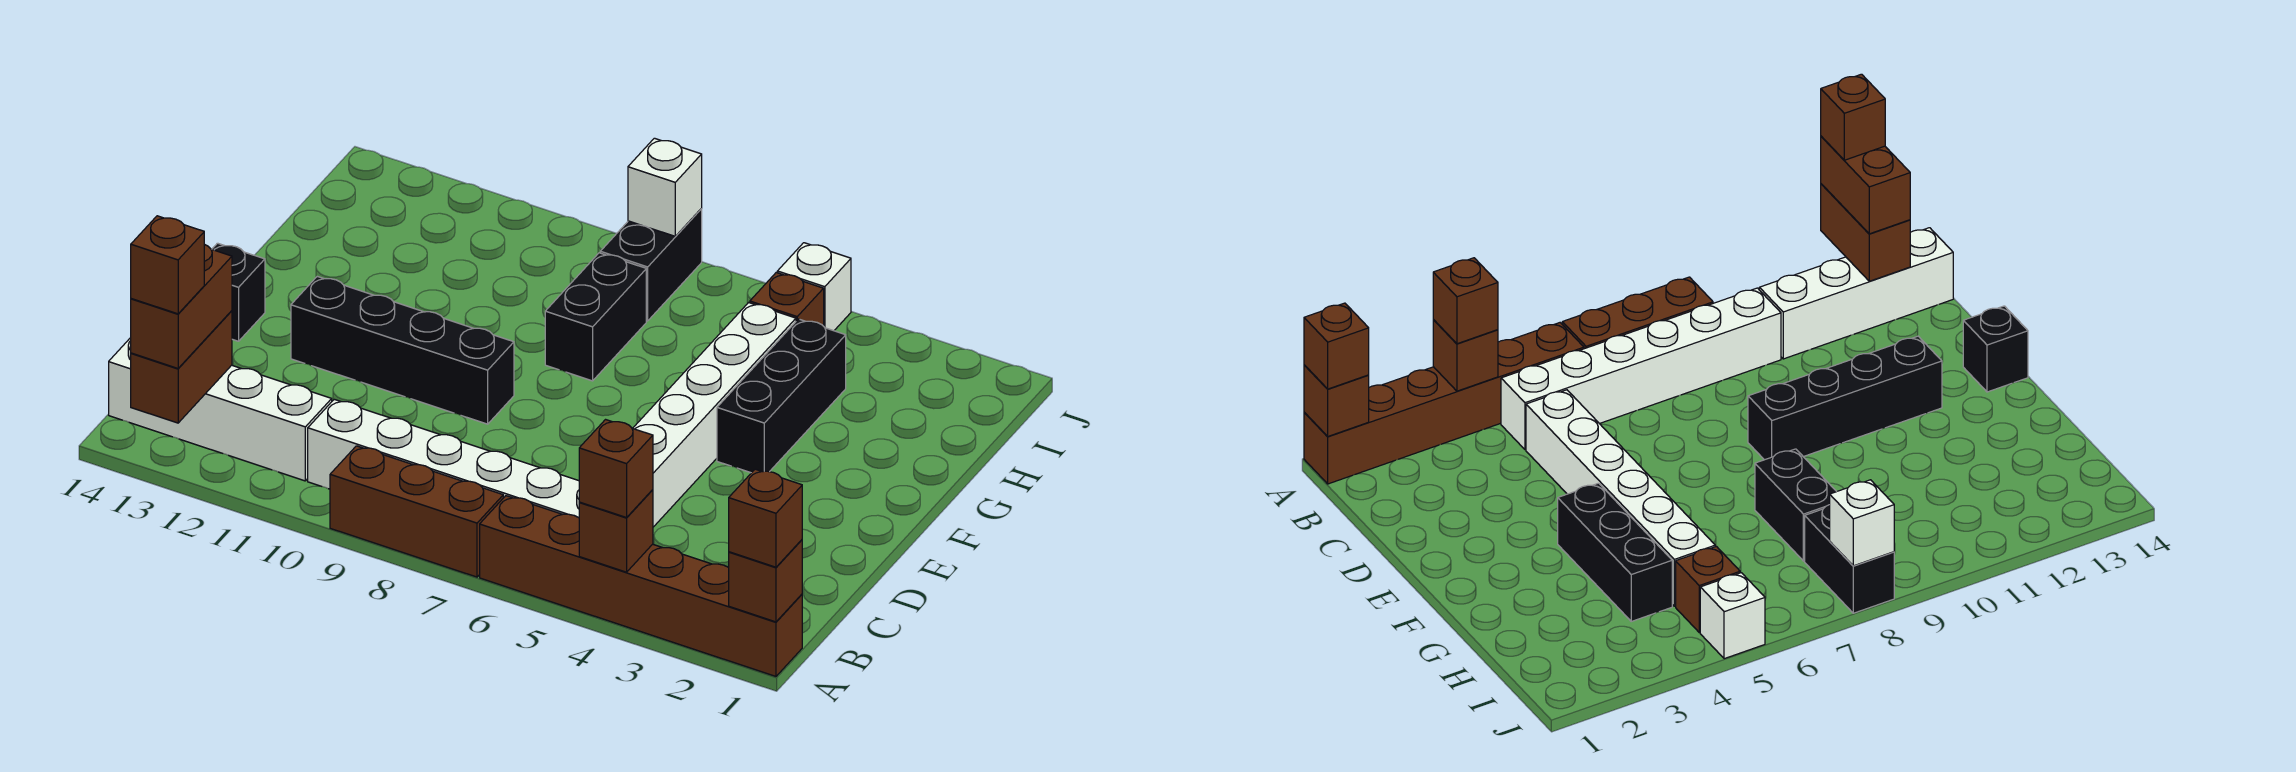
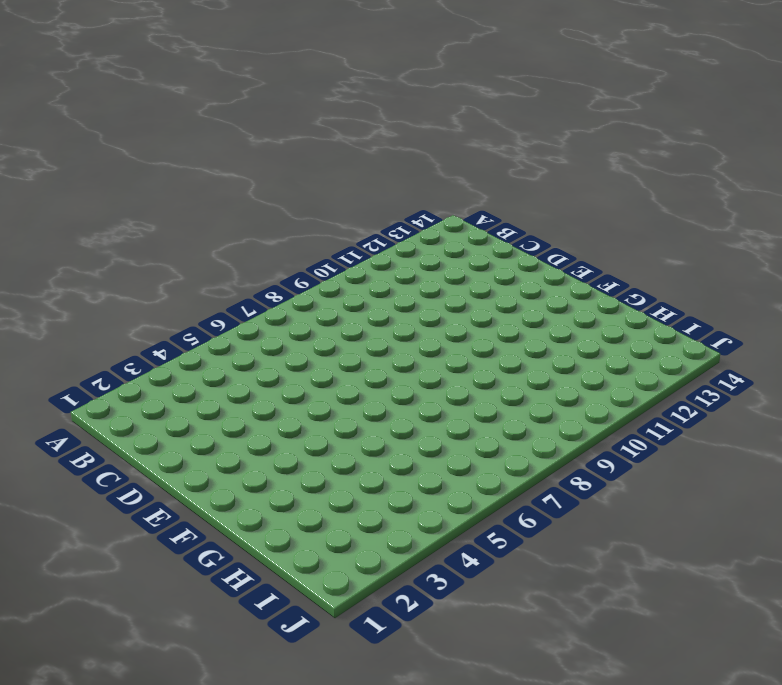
none -> brown brick A1:A6 level 1
none -> brown brick A7:A9 level 1
none -> white brick B5:B10 level 1

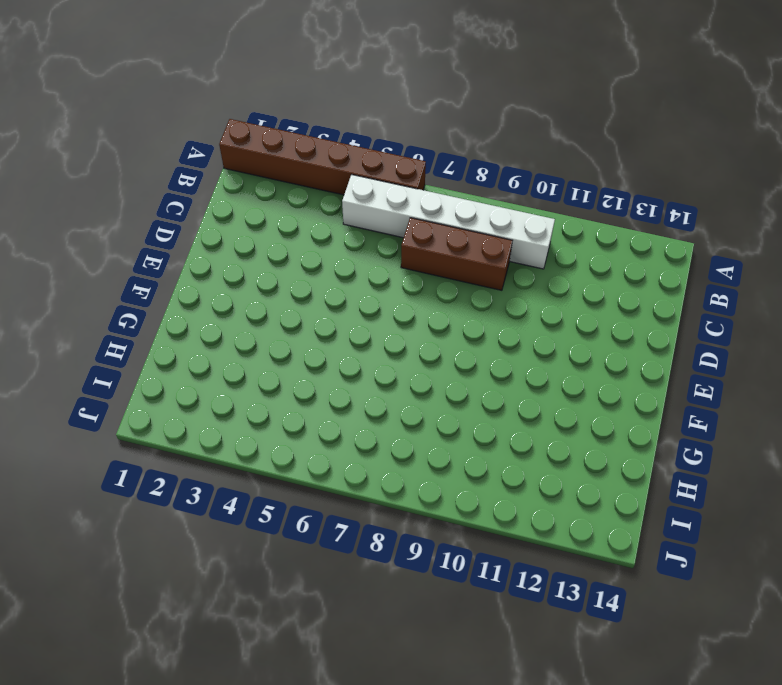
brown brick C7:C9 level 1 -> brown brick A7:A9 level 1
none -> white brick B11:B14 level 1
none -> white brick C5:H5 level 1
none -> black brick E9:E12 level 1

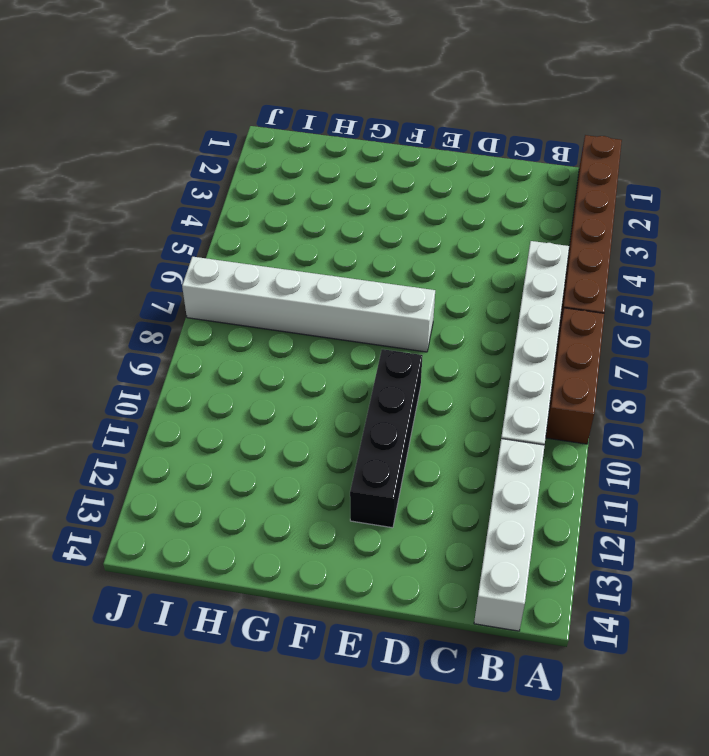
white brick E7:J7 level 1 -> white brick C5:H5 level 1
none -> black brick E14 level 1
none -> black brick F4:H4 level 1
none -> black brick G8:H8 level 1

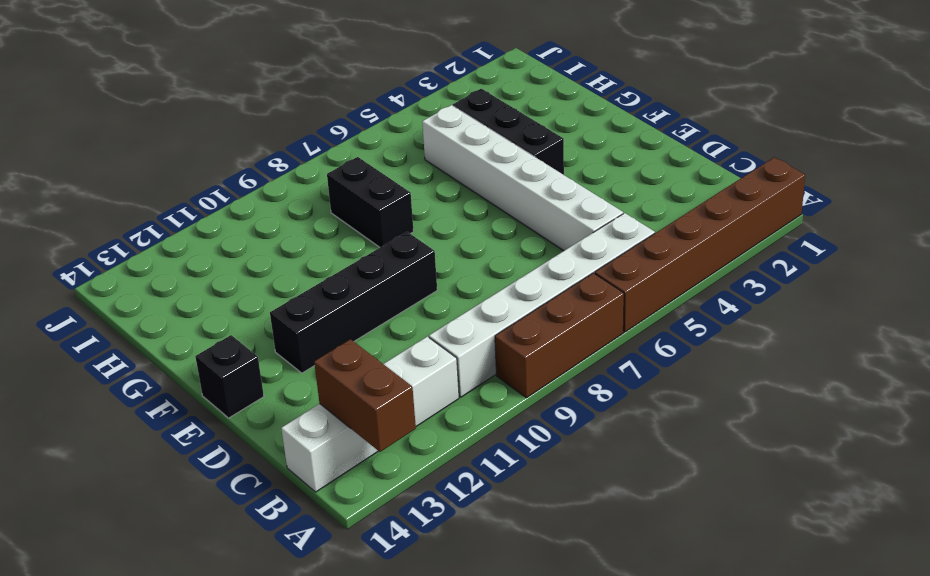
none -> brown brick I5 level 1
none -> black brick I8:J8 level 1
none -> white brick J5 level 1

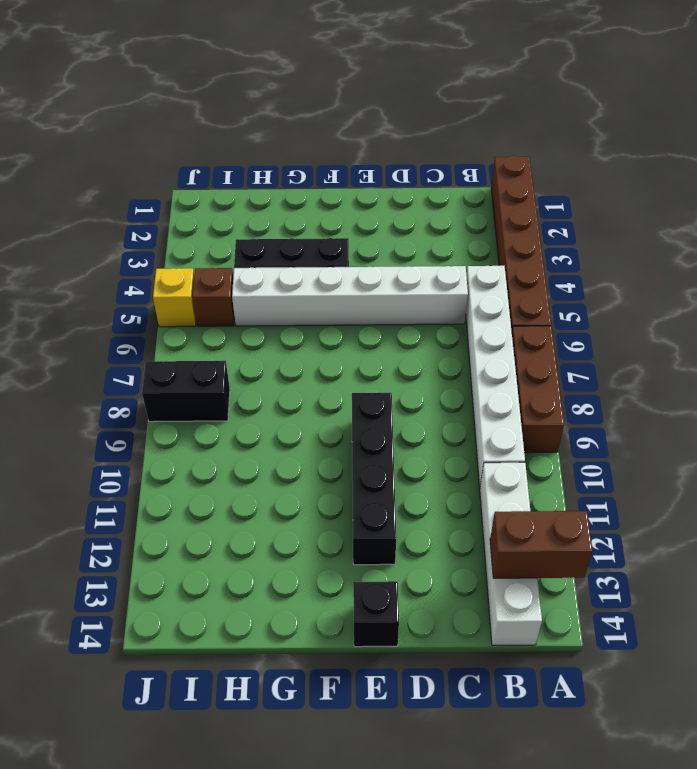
yellow brick J5 level 1 -> white brick J5 level 1
none -> black brick G8:H8 level 1
none -> brown brick A1 level 2
none -> brown brick A4 level 2

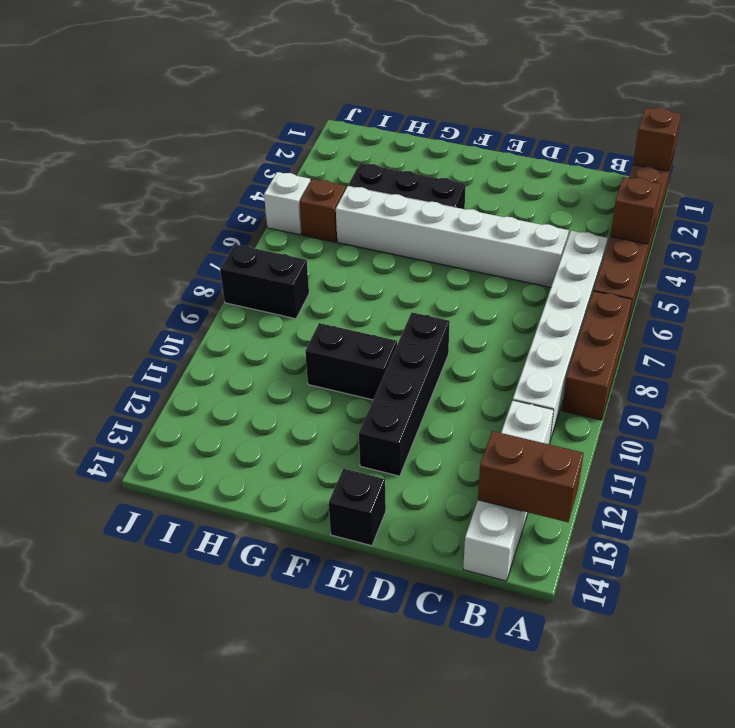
black brick F10:G10 level 1 -> black brick G8:H8 level 1
none -> white brick J8 level 2
none -> brown brick A1 level 3
none -> brown brick A4 level 3

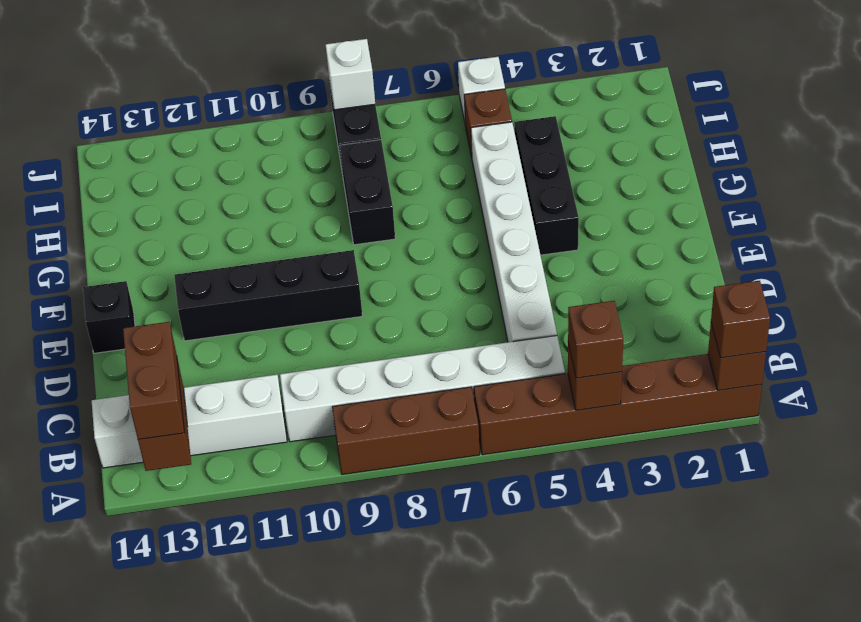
none -> brown brick A13 level 4

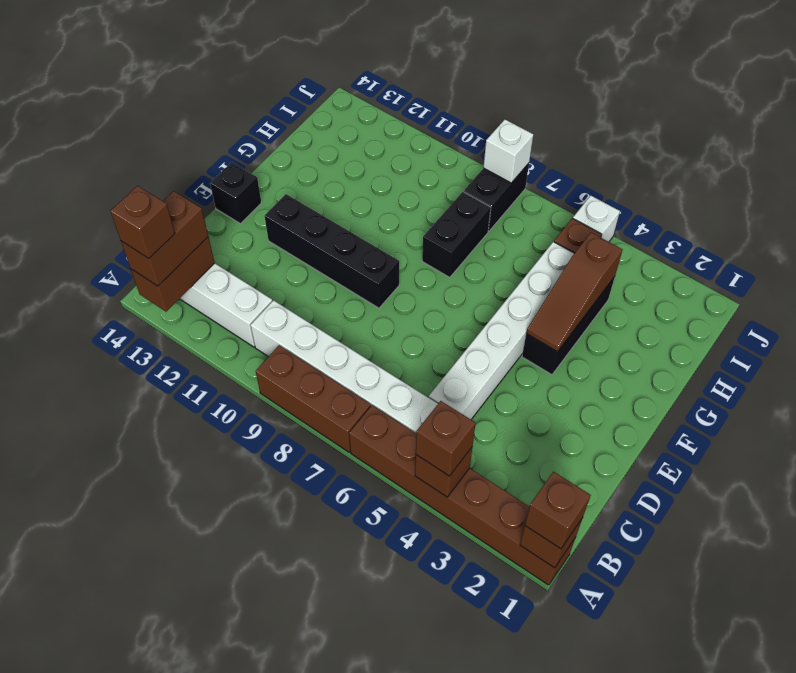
brown slope F4:H4 level 2 top H -> none

